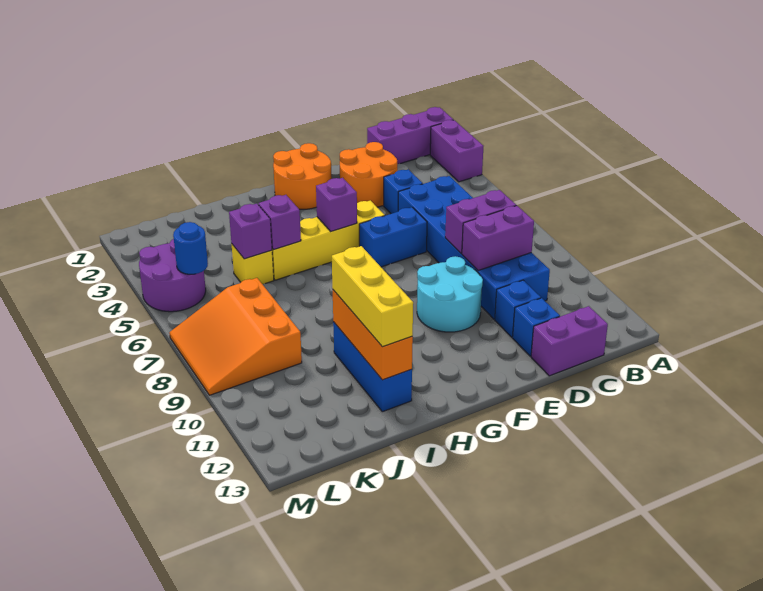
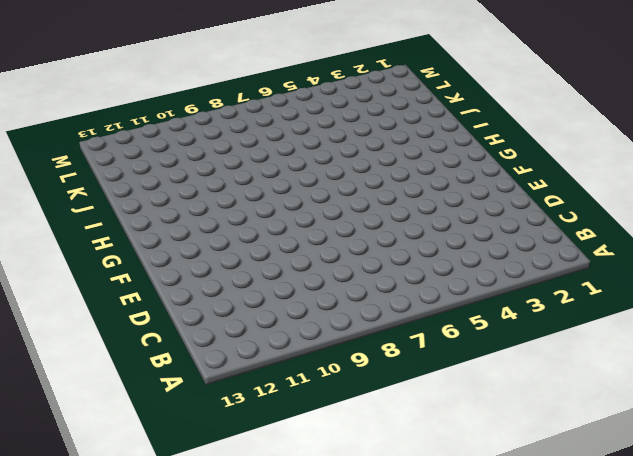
none -> purple brick A1:C1 level 1
none -> purple brick A2:A3 level 1
none -> blue brick C5:D10 level 1

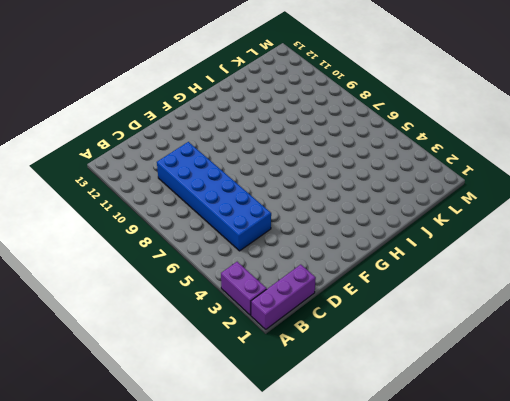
none -> purple brick C13:D13 level 1
none -> orange round brick D2:E3 level 1
none -> blue brick D4 level 1

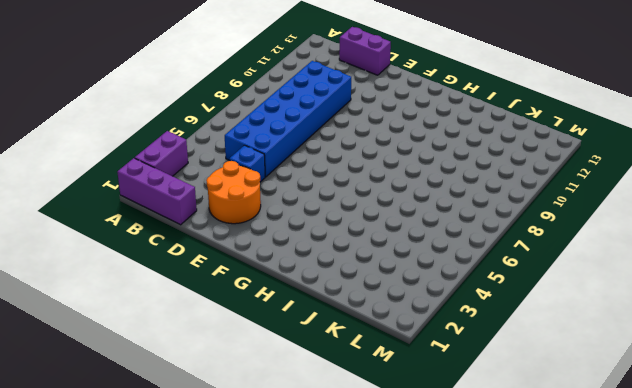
none -> blue brick D11 level 1
none -> blue brick D12 level 1
none -> blue brick E6:F6 level 1

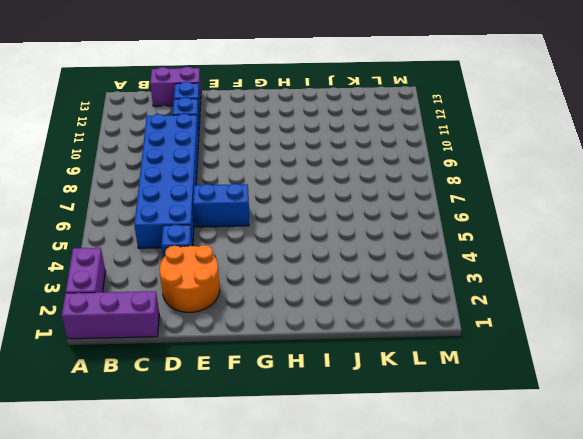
none -> cyan round brick E9:F10 level 1
none -> orange round brick F1:G2 level 1
none -> yellow brick F5:I5 level 1

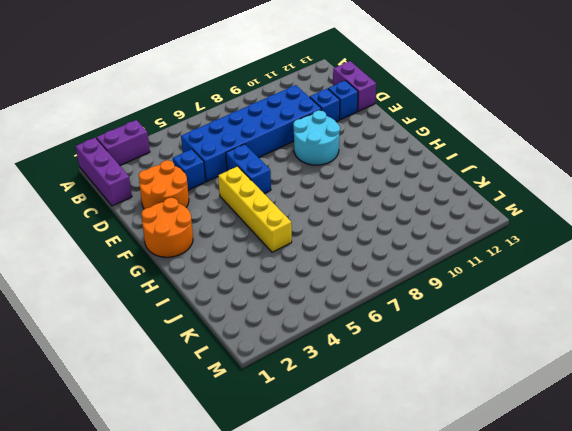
none -> blue brick I10:I12 level 1
none -> yellow brick J5 level 1
none -> orange slope K7:M9 level 1 top K

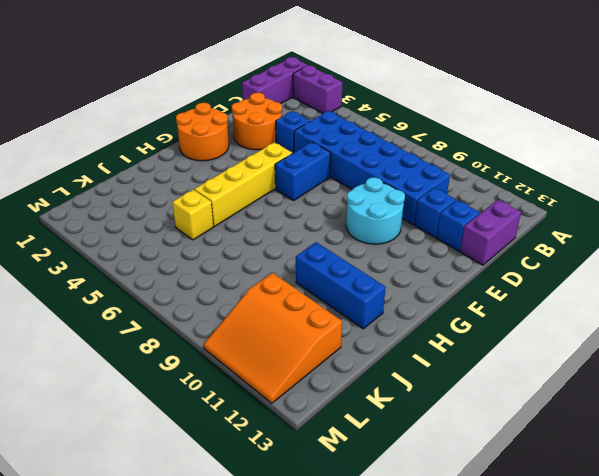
orange slope K10:M12 level 1 top K -> orange slope K7:M9 level 1 top K
none -> purple round brick L4:M5 level 1
none -> purple brick C8:D8 level 2
none -> purple brick C9:D9 level 2

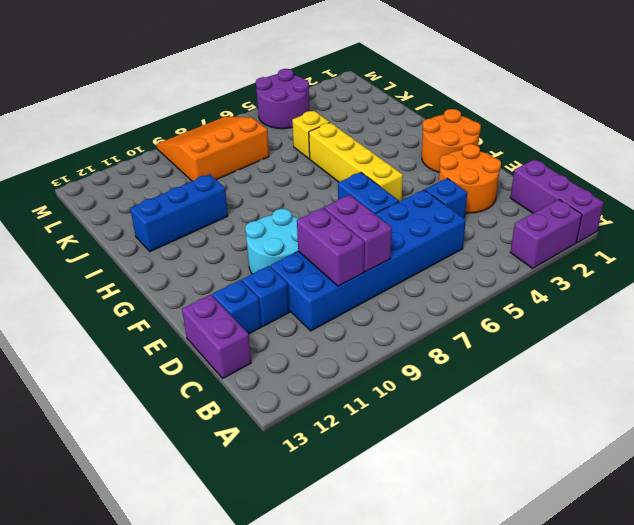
none -> purple brick G5 level 2
none -> purple brick I5 level 2
none -> orange brick I10:I12 level 2

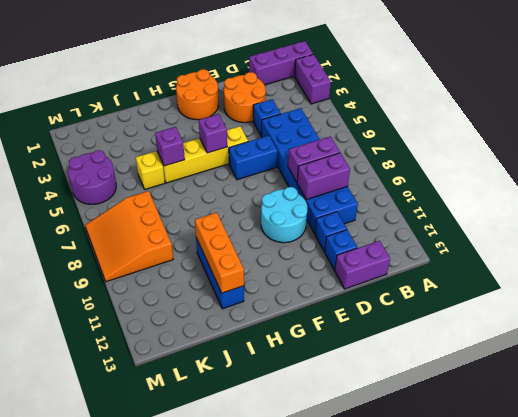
none -> purple brick J5 level 2
none -> blue round brick L5 level 2
none -> yellow brick I10:I12 level 3

